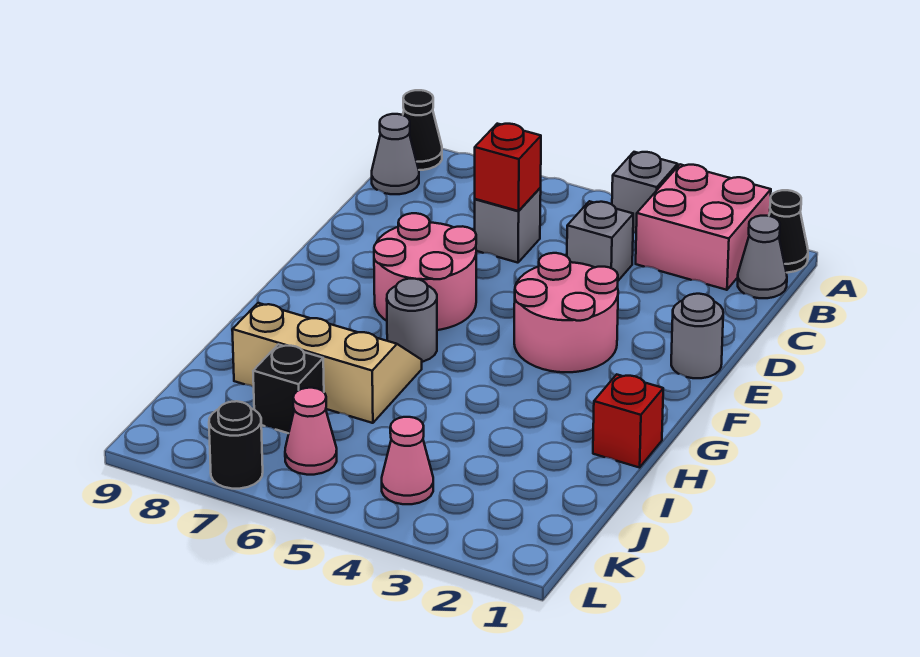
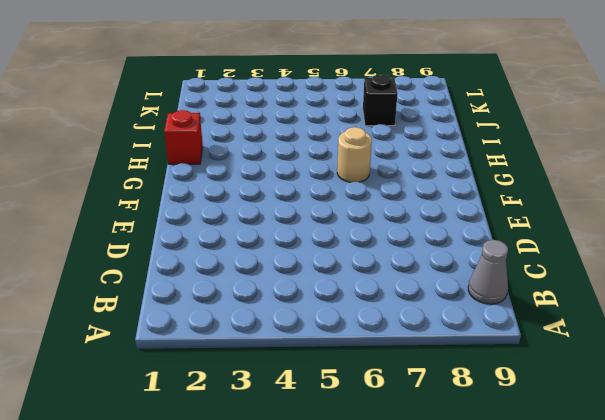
tan round brick G6 level 1 -> grey round brick G6 level 1
none -> black cone A1 level 1
none -> pink brick A2:B3 level 1
none -> grey brick A4 level 1

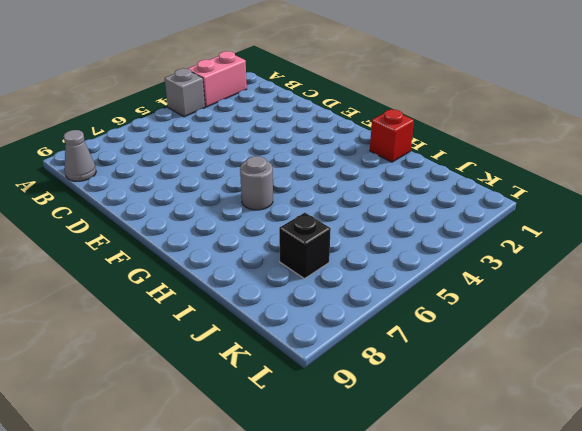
pink brick A2:A3 level 1 -> pink brick A2:B3 level 1
none -> black cone A1 level 1
none -> black cone A9 level 1
none -> grey cone B1 level 1

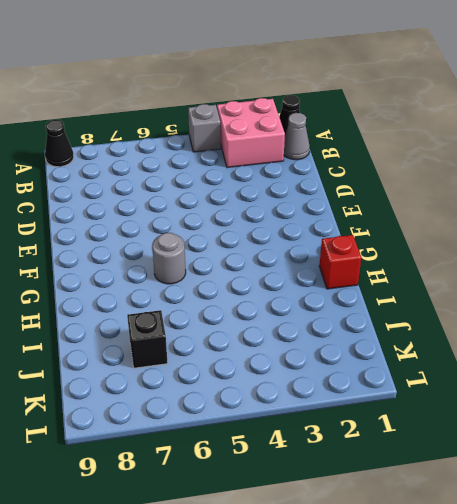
none -> grey cone B9 level 1
none -> grey brick C4 level 1
none -> grey brick C6 level 1

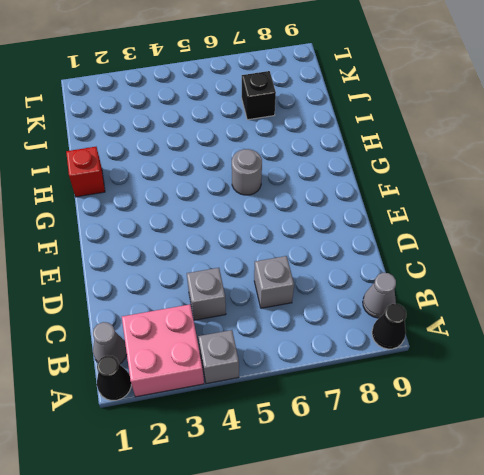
none -> grey round brick E1 level 1
none -> pink round brick E3:F4 level 1
none -> pink round brick E6:F7 level 1

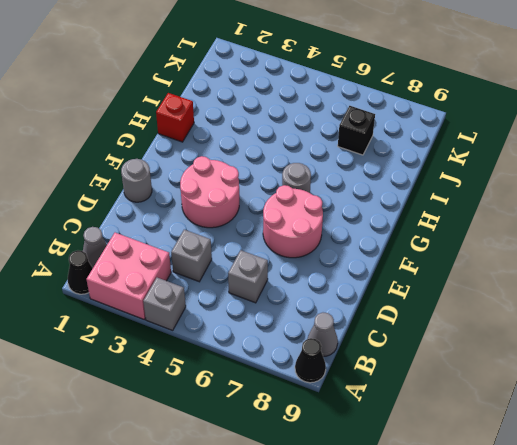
none -> tan slope H6:I8 level 1 top I
none -> pink cone K4 level 1
none -> pink cone K6 level 1

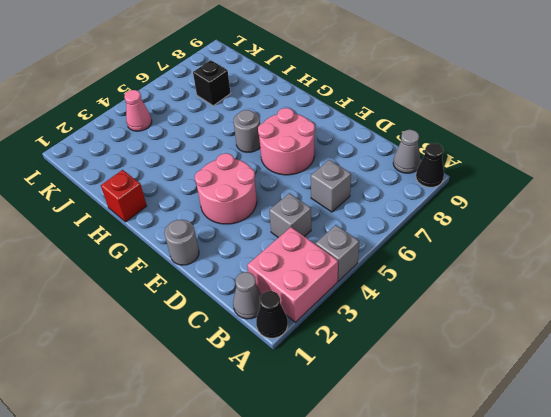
none -> tan slope H6:I8 level 1 top I
none -> pink cone K6 level 1
none -> black round brick L7 level 1

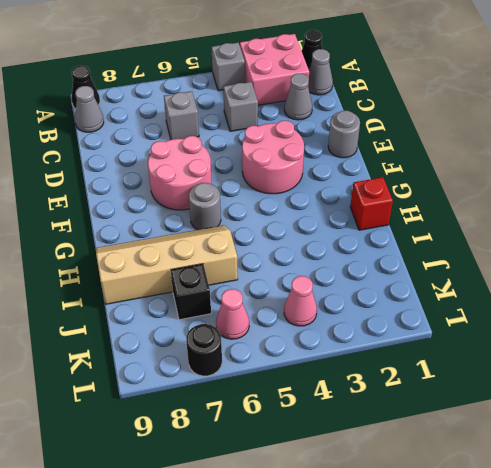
grey cone C2 level 1 -> none
tan slope H6:I9 level 1 top I -> tan slope H6:I8 level 1 top I
none -> red brick C6 level 2

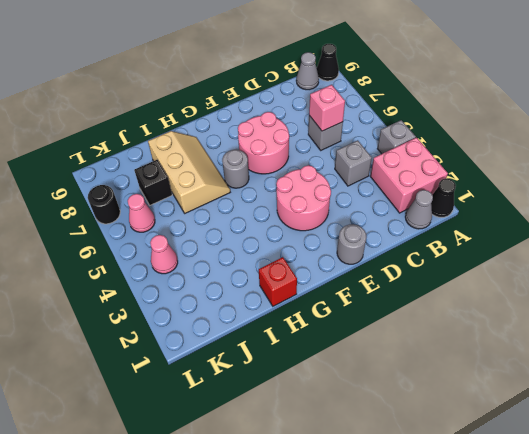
pink brick C6 level 2 -> red brick C6 level 2

